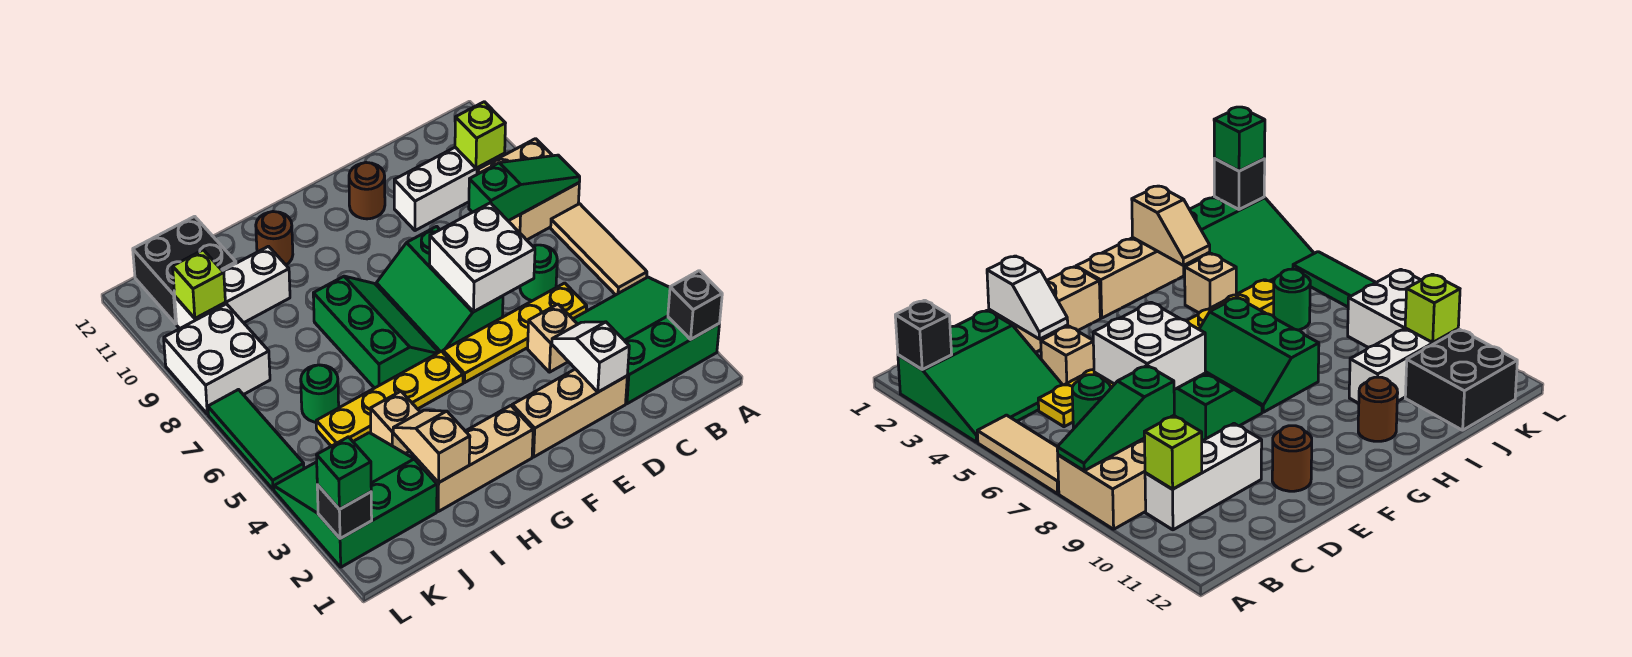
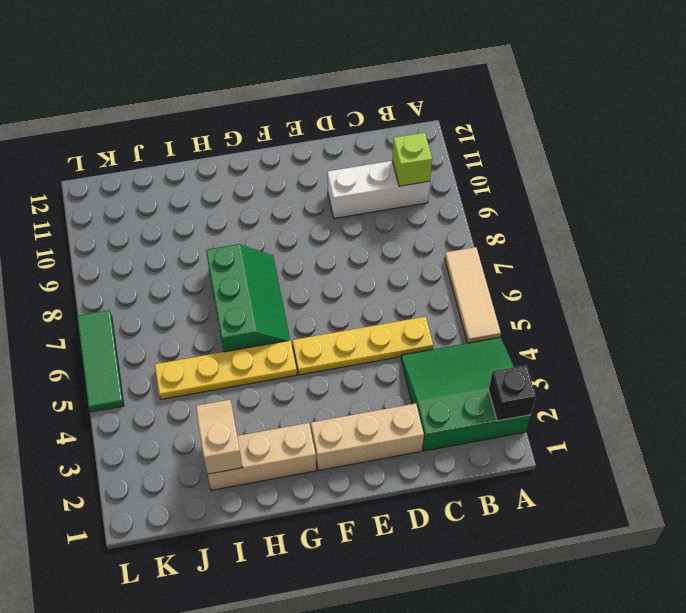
none -> tan brick A8:B9 level 1
none -> green round brick C6 level 1
none -> tan brick D4 level 1
none -> green slope E6:F8 level 1 top E

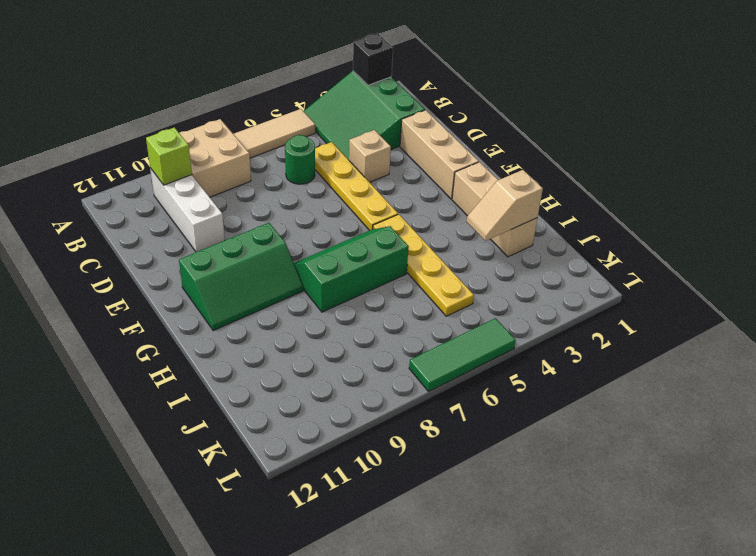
green slope F9:G11 level 1 top F -> green slope E6:F8 level 1 top E
none -> brown round brick E11 level 1
none -> brown round brick H11 level 1
none -> tan brick I4 level 1
none -> white brick I10:K10 level 1

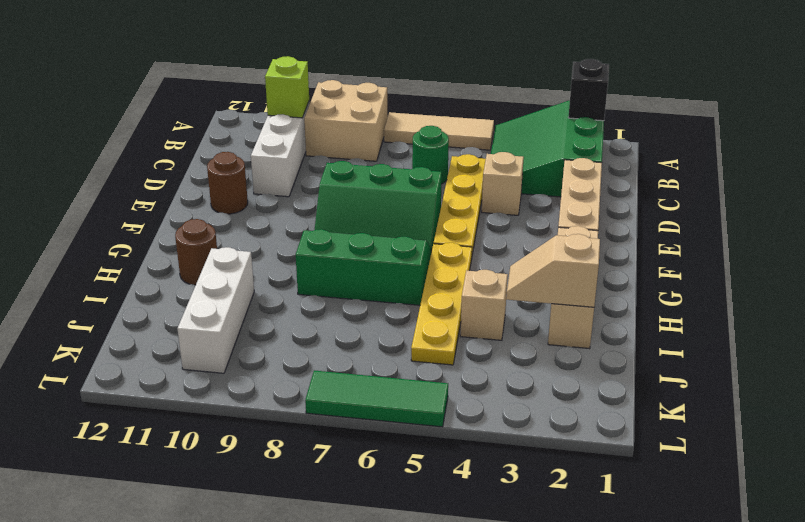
none -> green slope J2:L4 level 1 top 2
none -> green round brick J6 level 1
none -> black brick J11:K12 level 1
none -> white brick K8:L9 level 1

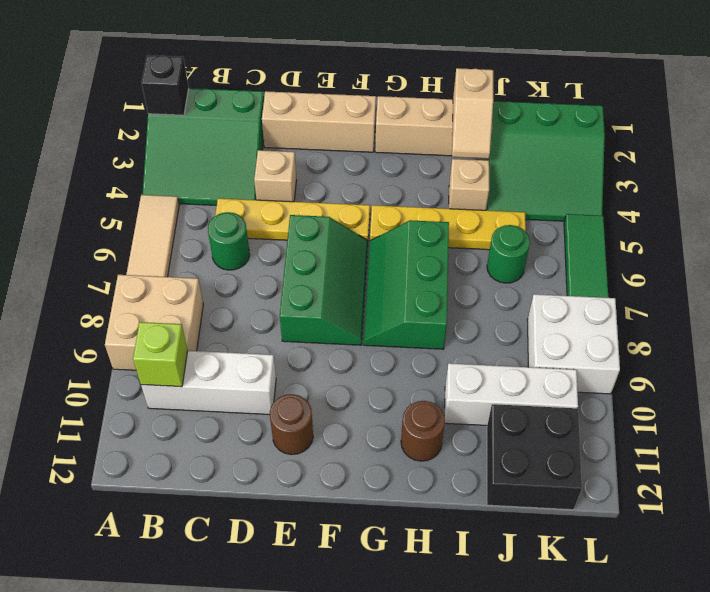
none -> green slope A8:C8 level 2 top C
none -> white slope D2:D3 level 2 top 2
none -> white brick D6:E7 level 2
none -> lime brick K10 level 2

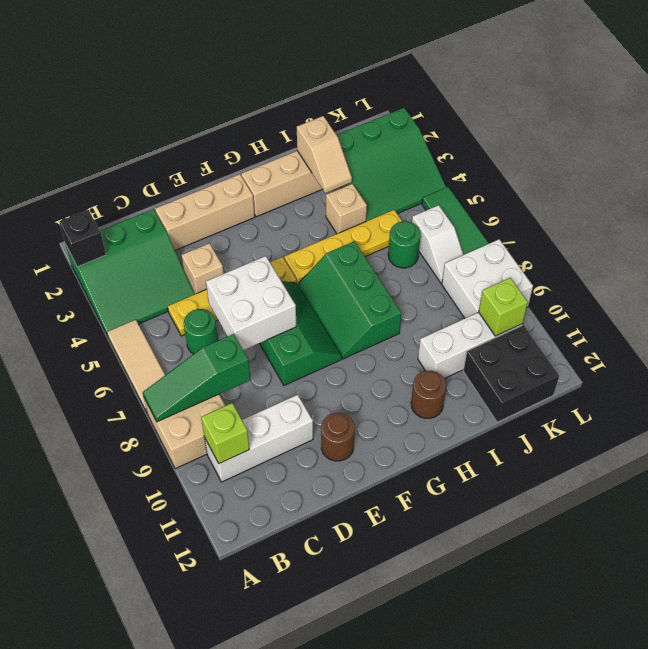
white slope K6:K7 level 1 top 6 -> white slope D2:D3 level 2 top 2
none -> black brick L2 level 2
none -> green brick L2 level 3

